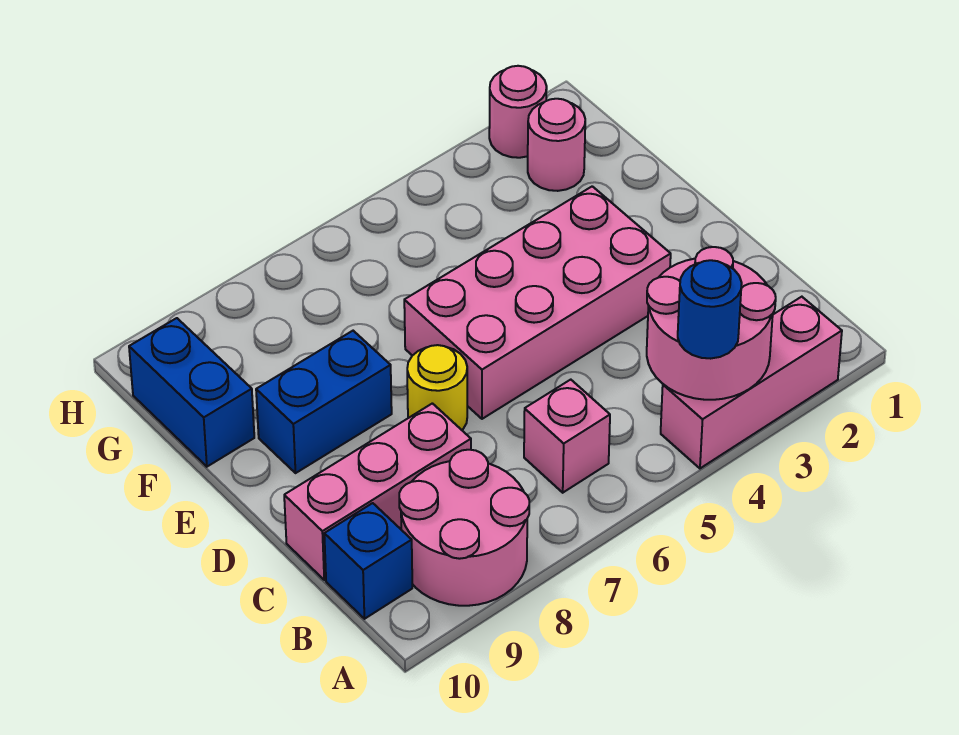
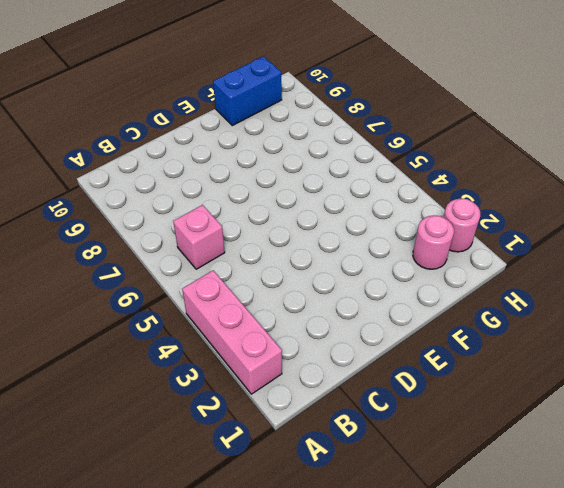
none -> pink round brick A8:B9 level 1
none -> blue brick B10 level 1
none -> pink brick C8:C10 level 1

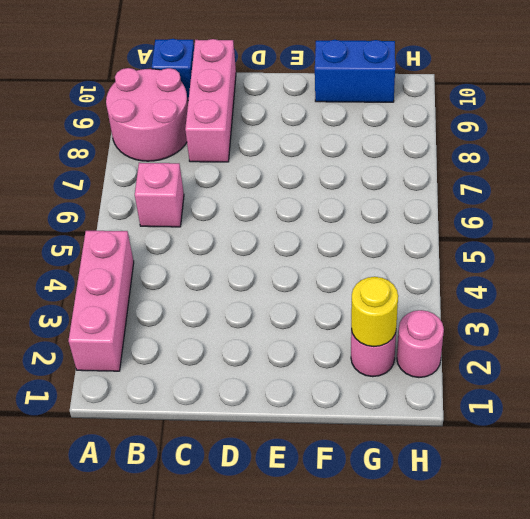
yellow round brick G2 level 2 -> yellow round brick D7 level 1
none -> pink brick D3:E6 level 1
none -> blue brick E8:E9 level 1
none -> pink round brick A3:B4 level 2

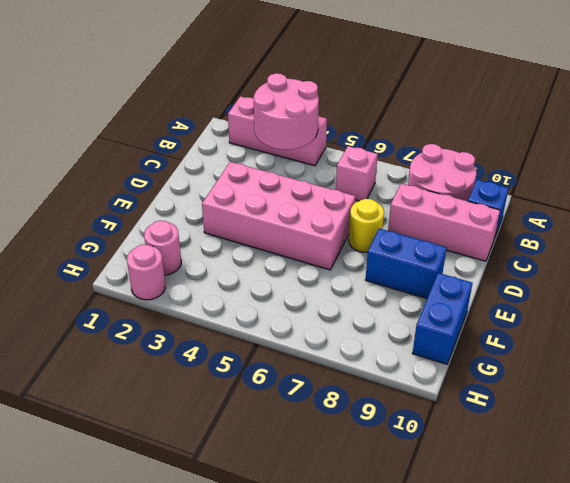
none -> blue round brick A4 level 3

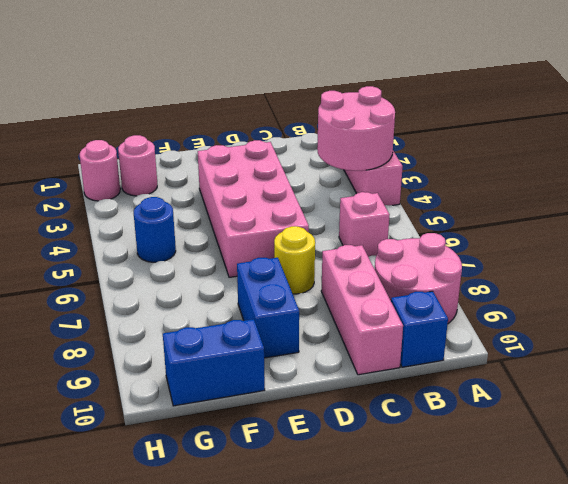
blue round brick G5 level 1 -> blue round brick A4 level 3

